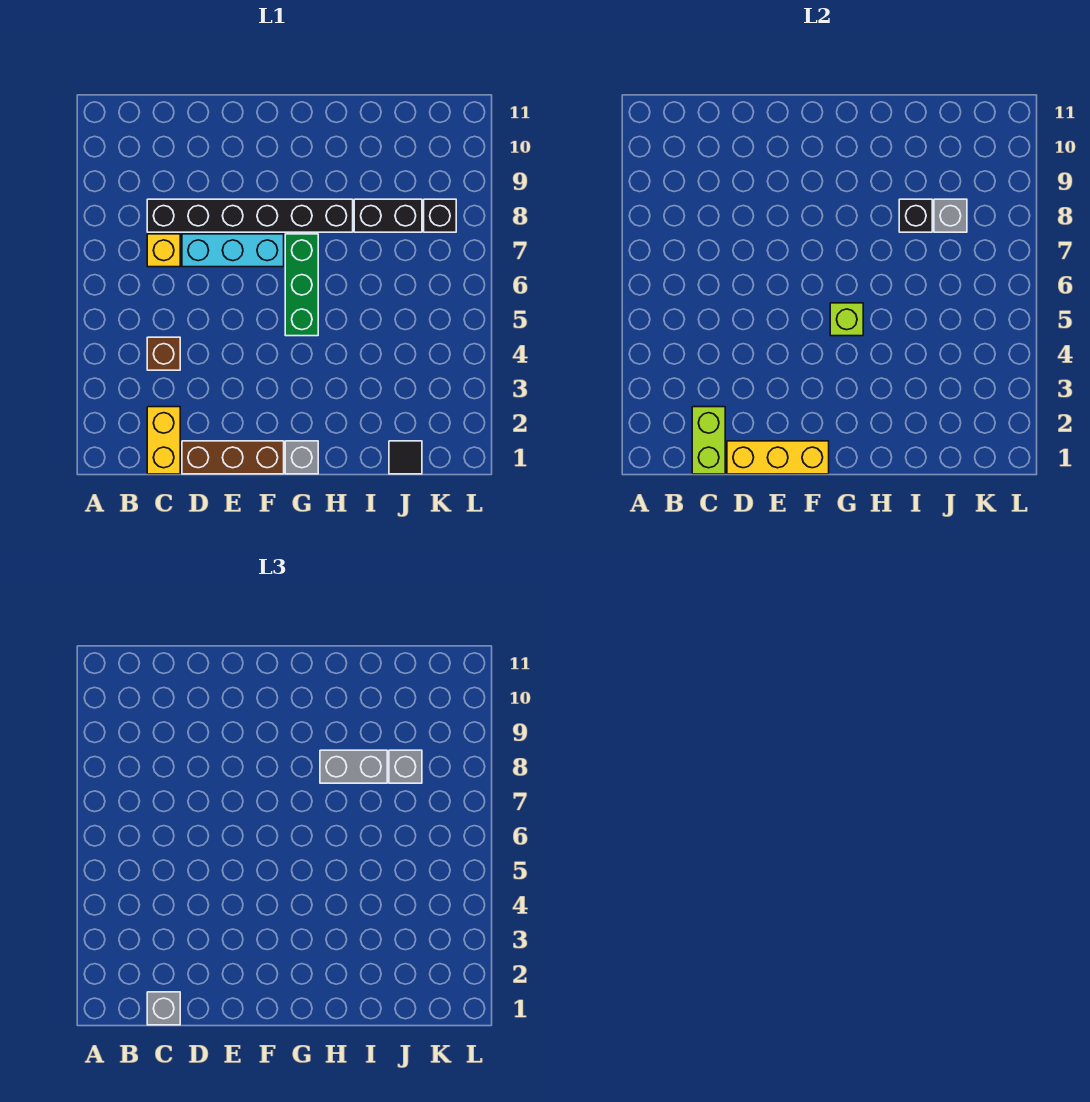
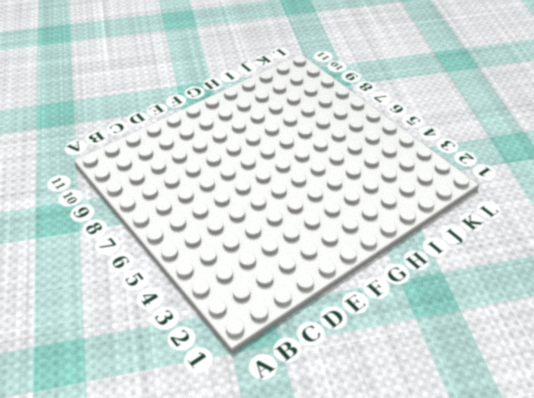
none -> yellow brick C1:C2 level 1
none -> brown brick C4 level 1
none -> yellow brick C7 level 1

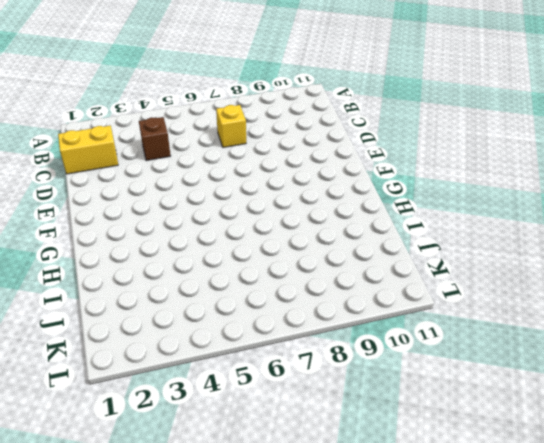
none -> black brick C8:H8 level 1
none -> brown brick D1:F1 level 1
none -> cyan brick D7:F7 level 1

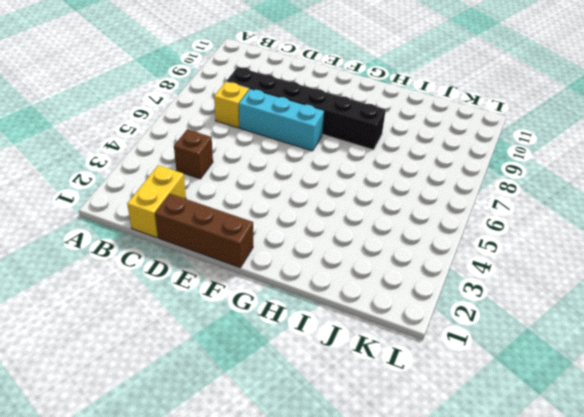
none -> grey brick G1 level 1
none -> green brick G5:G7 level 1
none -> black brick I8:J8 level 1

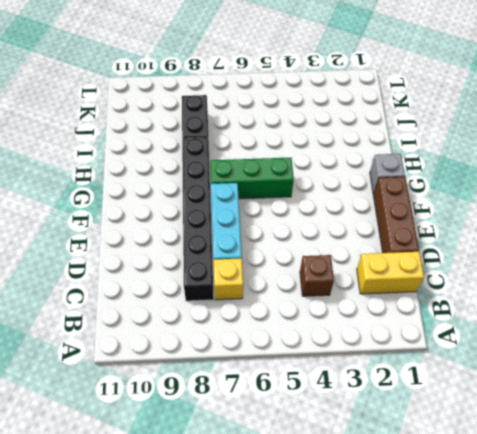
none -> black tile J1 level 1
none -> black brick K8 level 1
none -> lime brick C1:C2 level 2

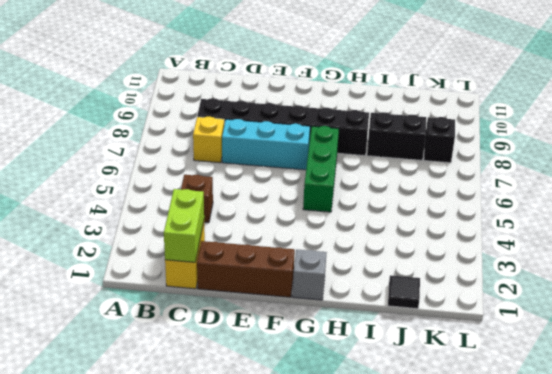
none -> yellow brick D1:F1 level 2
none -> lime brick G5 level 2
none -> black brick I8 level 2

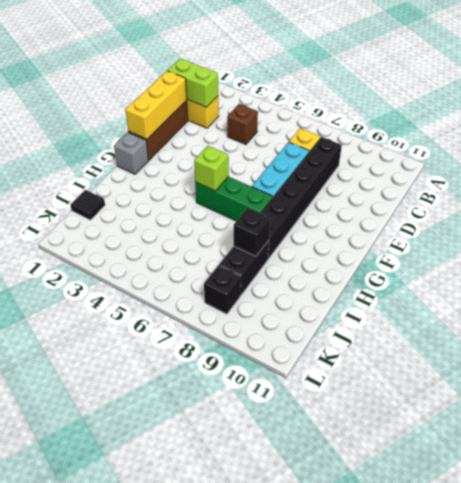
none -> grey brick J8 level 2
none -> grey brick C1 level 3
none -> grey brick H8:I8 level 3

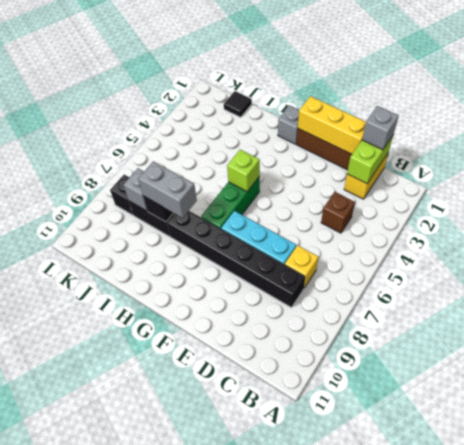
none -> grey brick J8 level 3

